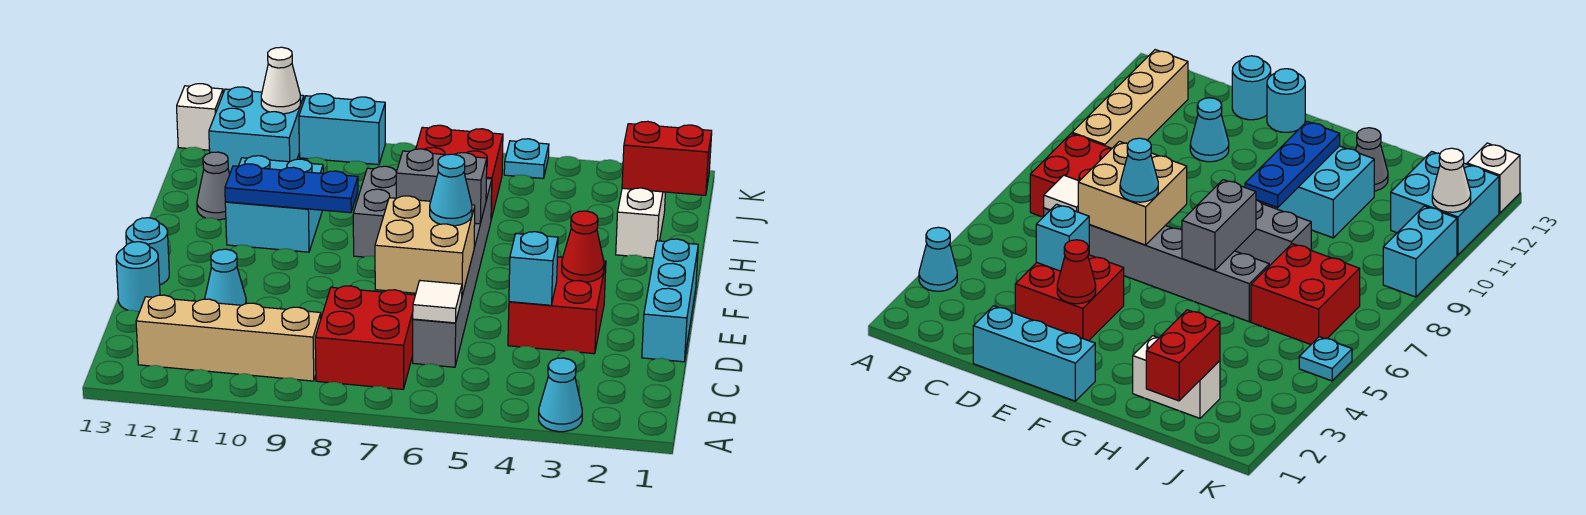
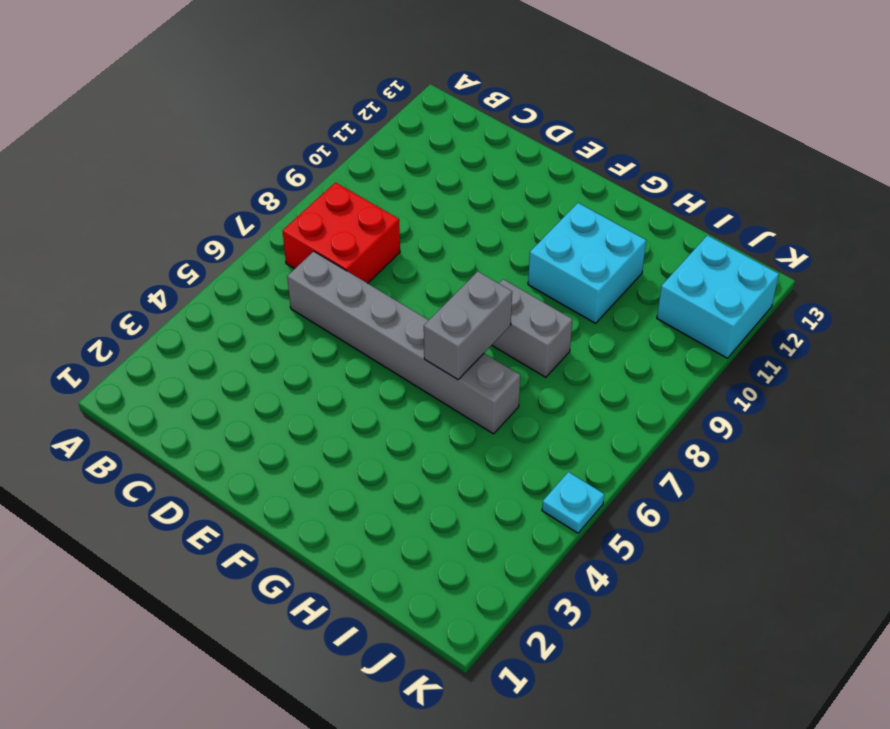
none -> cyan cone A3 level 1
none -> tan brick B9:B12 level 1
none -> cyan brick D1:F1 level 1

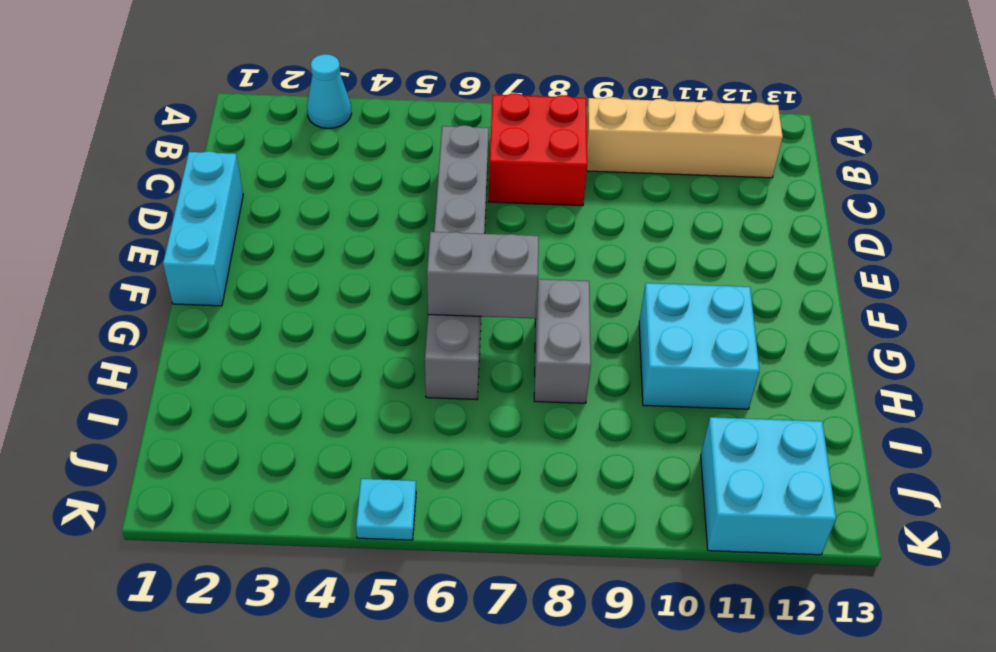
none -> red brick D3:E4 level 1
none -> cyan cone D11 level 1
none -> cyan round brick D13 level 1

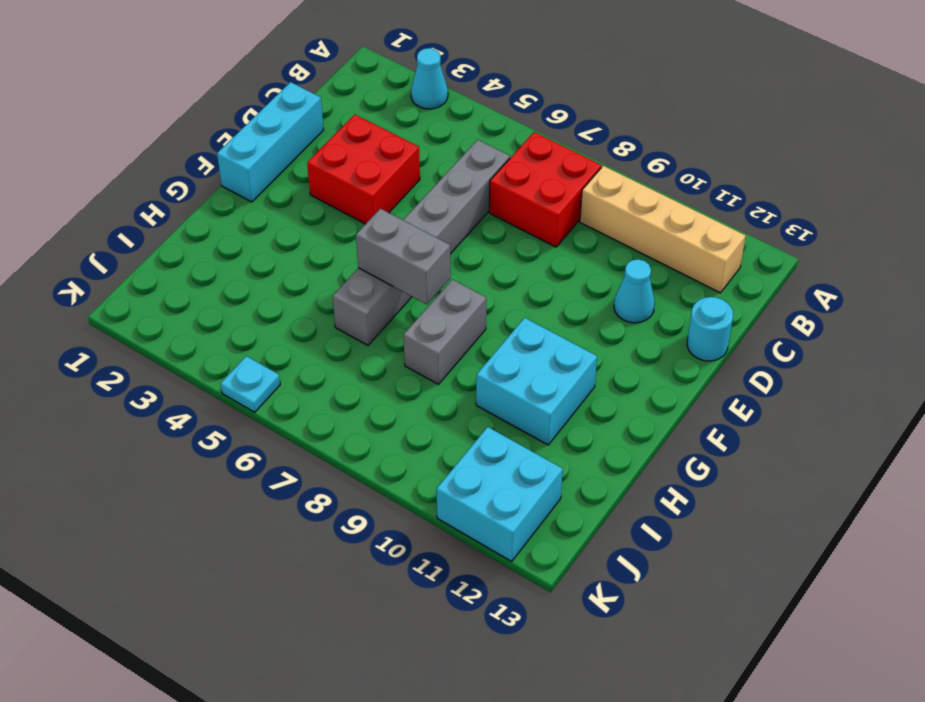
none -> cyan round brick E13 level 1
none -> white brick H2:I2 level 1
none -> grey cone H12 level 1

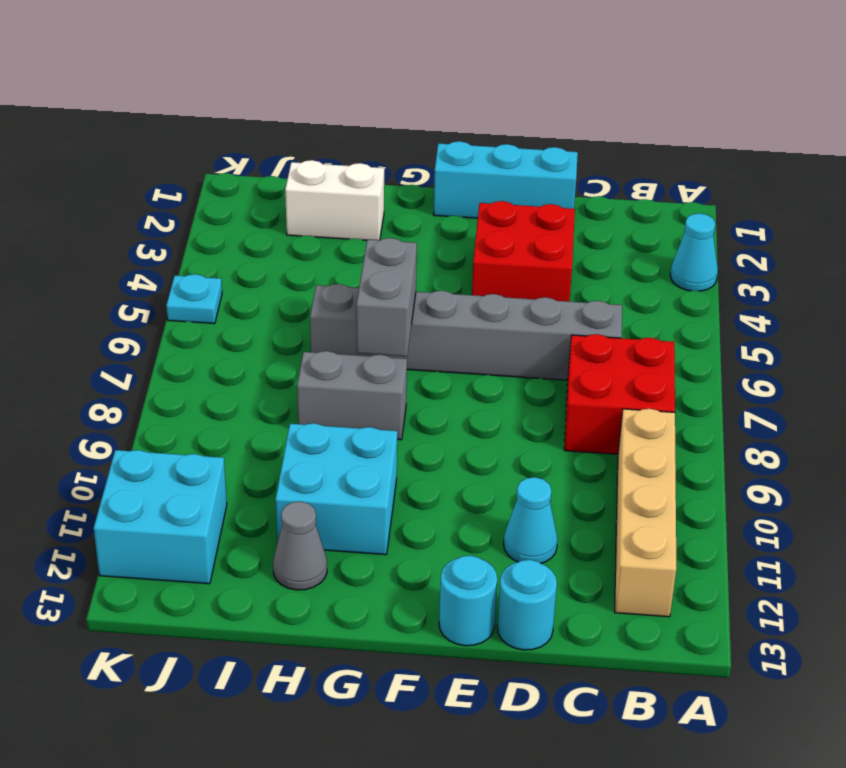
none -> red brick I6:J7 level 1
none -> cyan brick K9:K10 level 1
none -> white brick K13 level 1

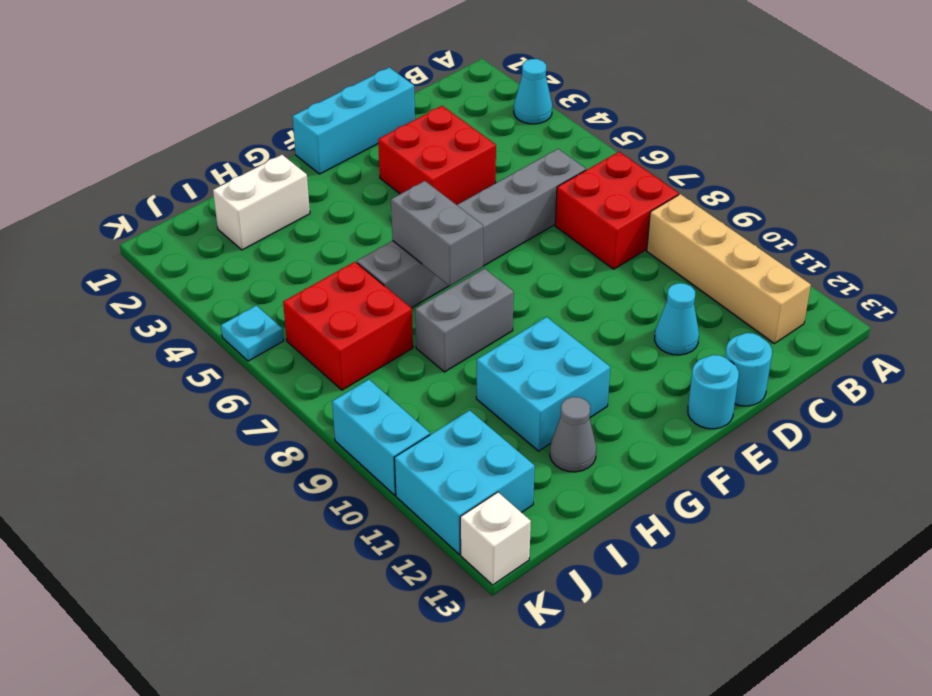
none -> white tile C6 level 2
none -> cyan brick D4 level 2
none -> tan brick D6:E7 level 2

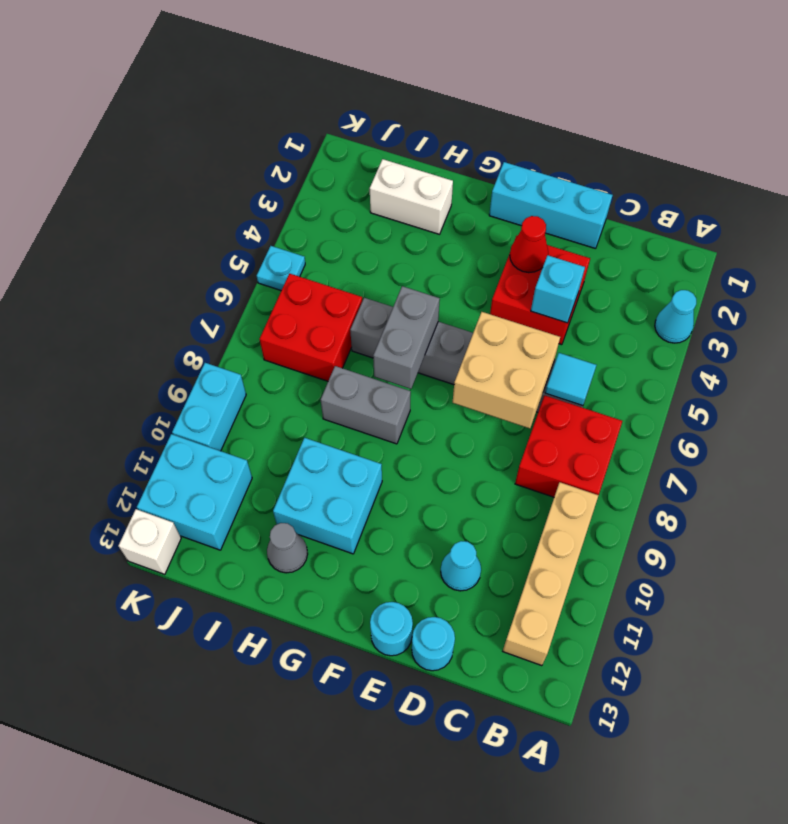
cyan tile C6 level 2 -> white tile C6 level 2
none -> blue plate G9:G11 level 2
none -> red brick I1:I2 level 2
none -> white cone K11 level 2

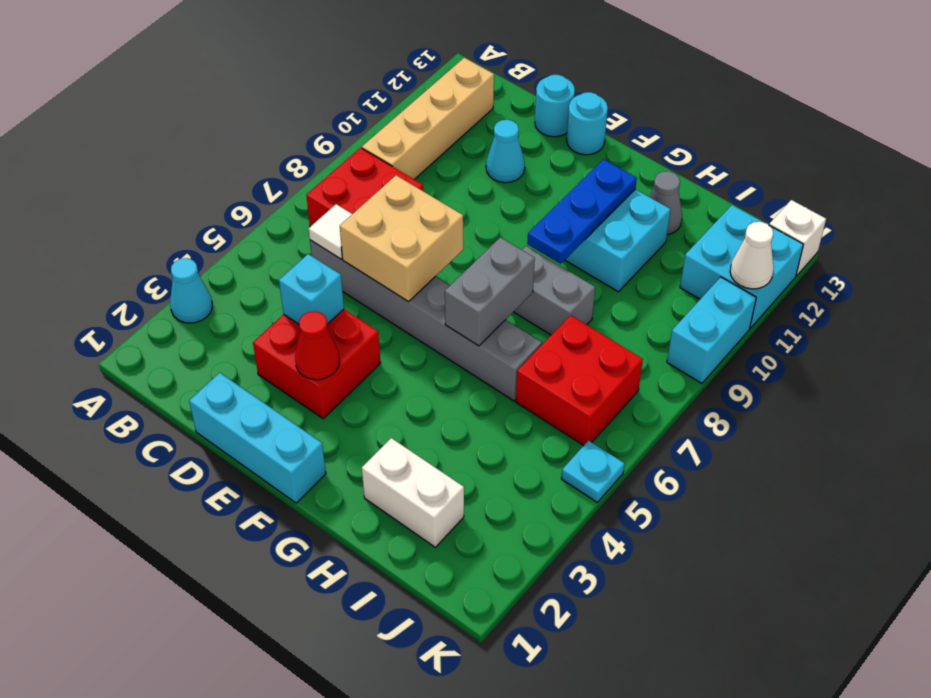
none -> red brick I1:I2 level 2
none -> cyan cone E6 level 3

